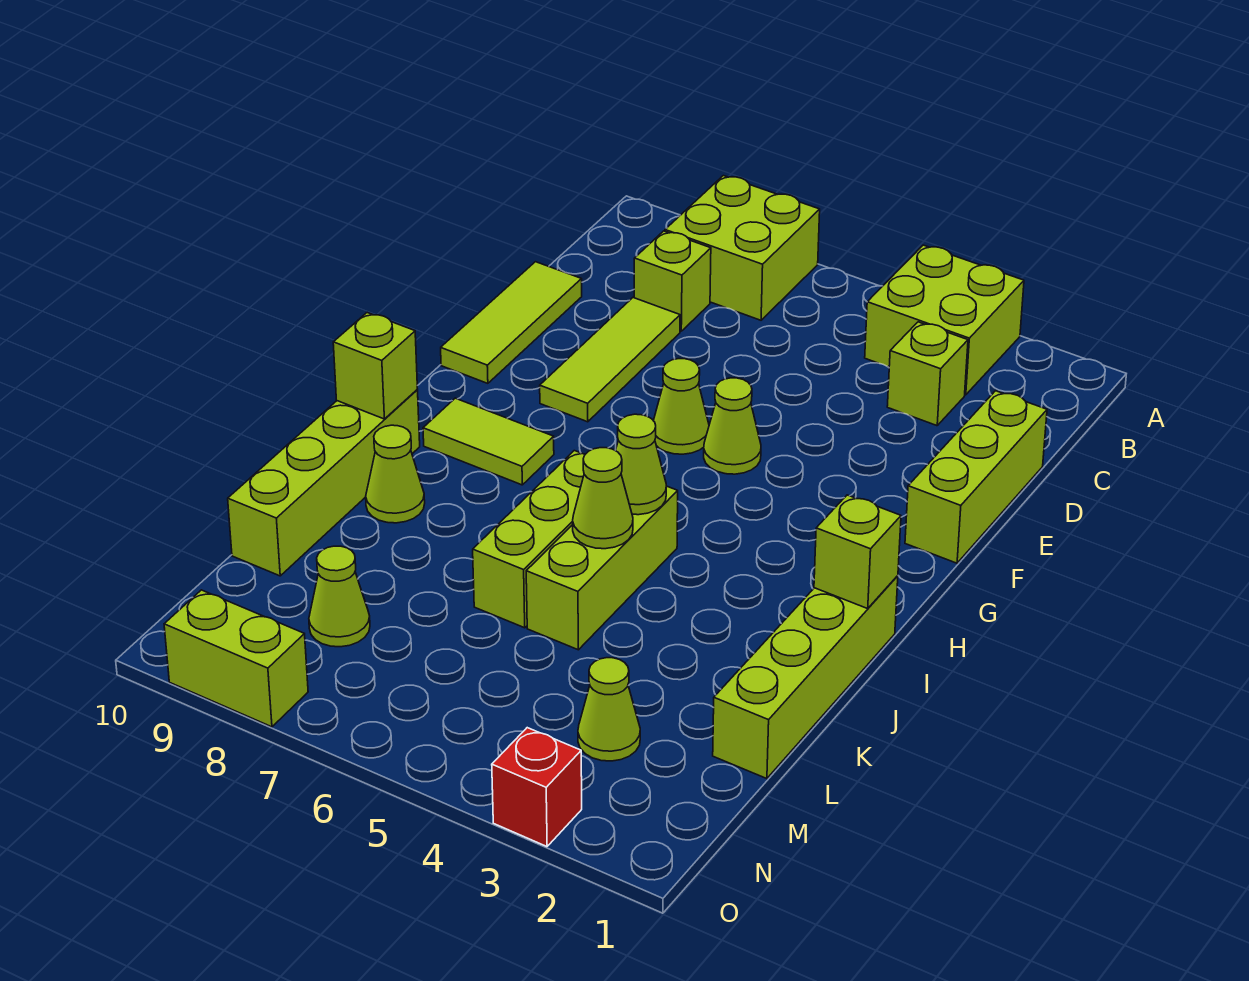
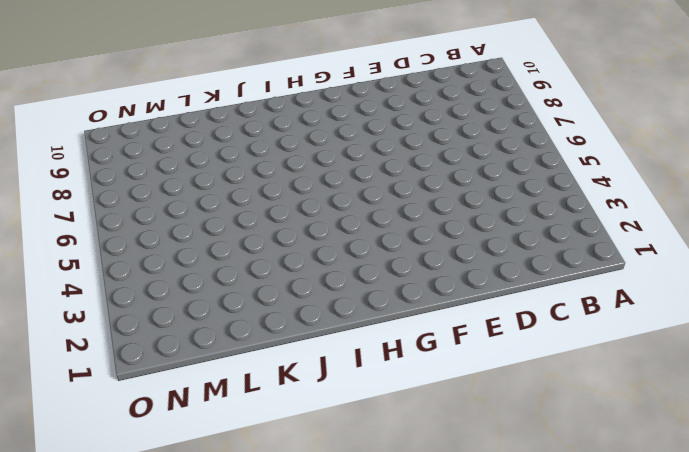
none -> lime brick A3:B4 level 1
none -> lime brick A7:B8 level 1
none -> lime brick C3 level 1

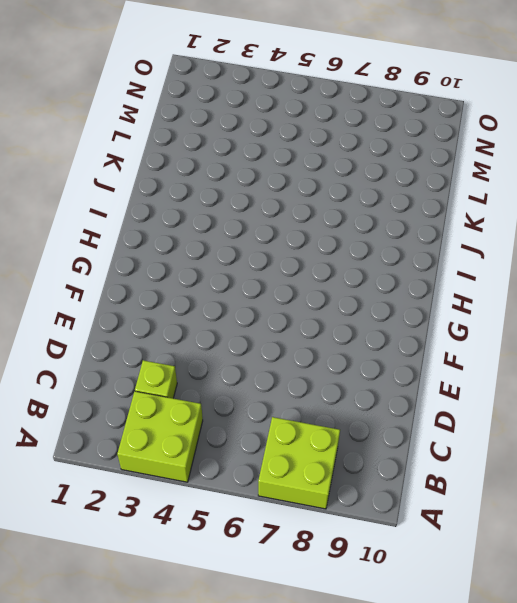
none -> lime brick C8 level 1
none -> lime brick D1:F1 level 1
none -> lime tile D8:F8 level 1

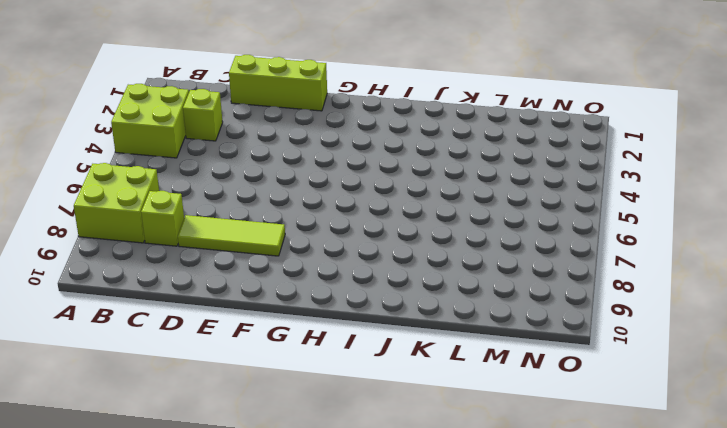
none -> lime tile D10:F10 level 1
none -> lime cone F5 level 1
none -> lime cone F6 level 1

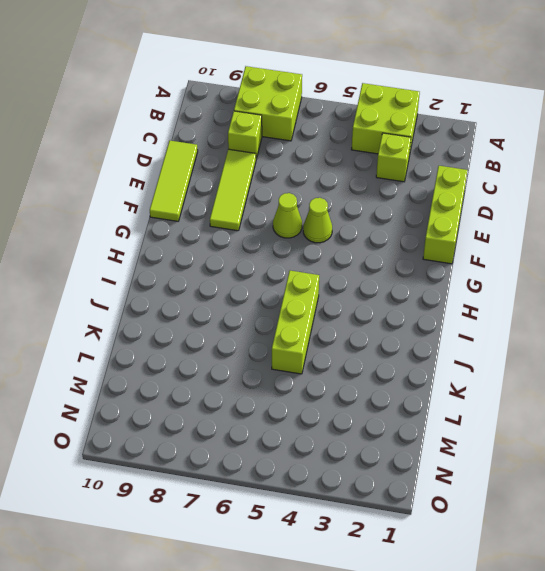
none -> lime tile H8:H9 level 1
none -> lime brick I1:L1 level 1
none -> lime brick I6:K6 level 1

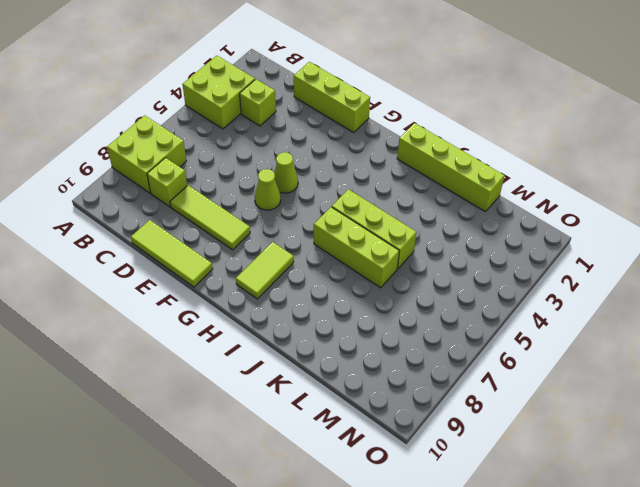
none -> lime brick I10:L10 level 1
none -> lime cone J9 level 1
none -> lime cone M3 level 1

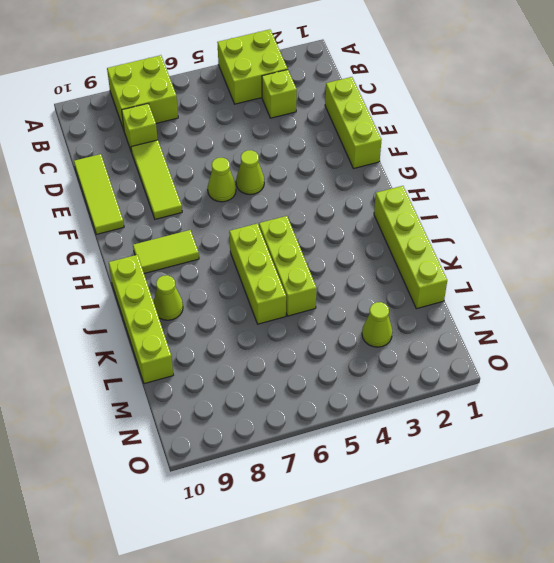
none -> lime cone M8 level 1
none -> red brick O3 level 1
none -> lime brick O8:O9 level 1

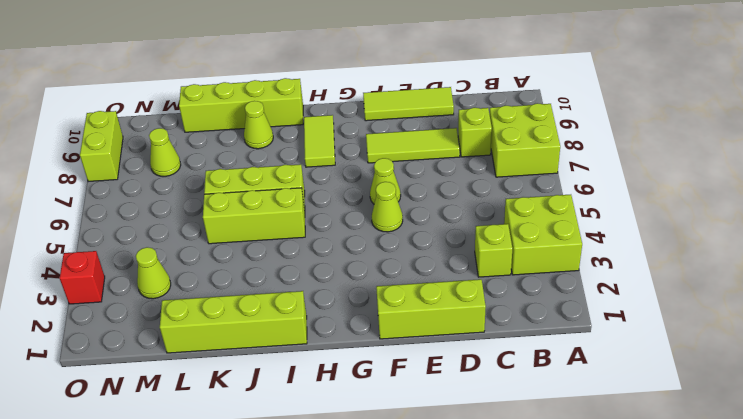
none -> lime brick I1 level 2
none -> lime cone I5 level 2
none -> lime brick I10 level 2

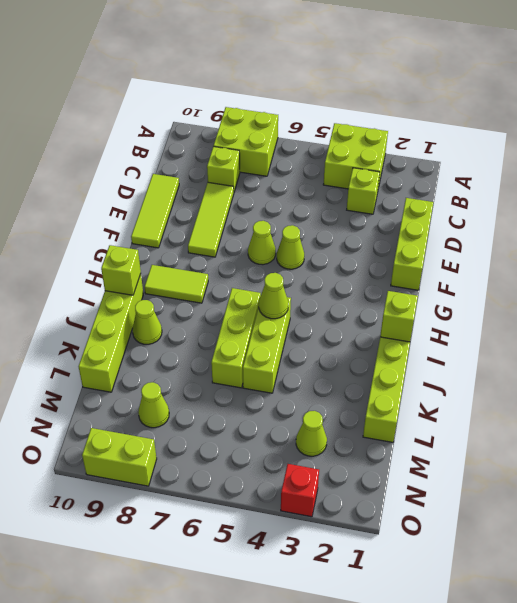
none -> lime cone J5 level 2

